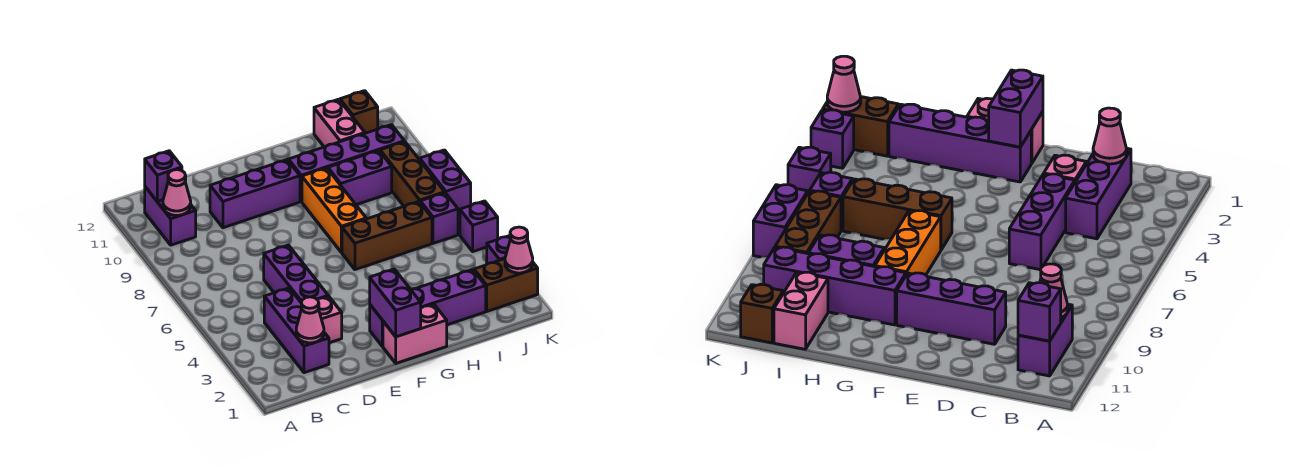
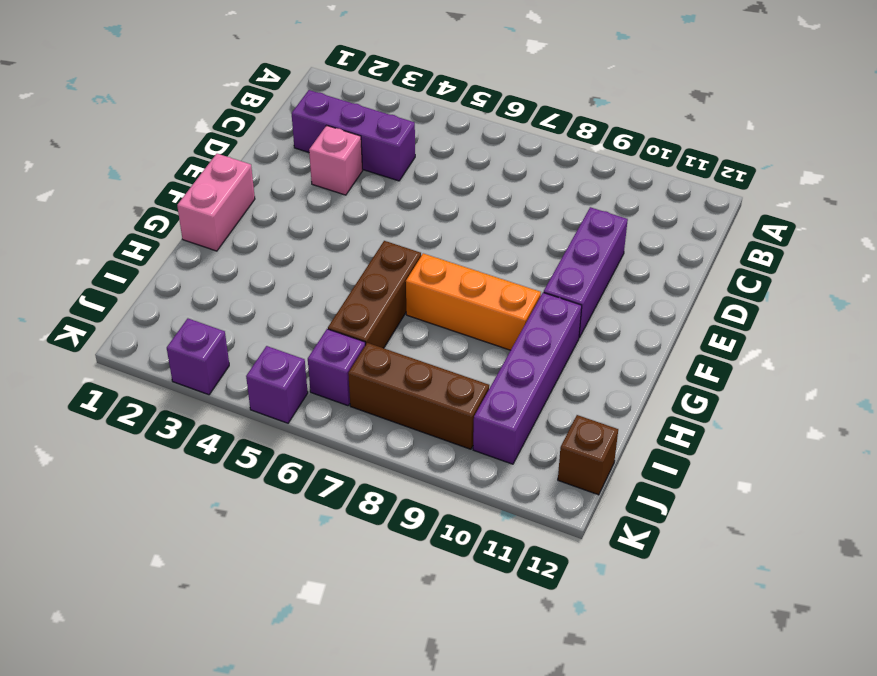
none -> purple brick B10:B11 level 1
none -> purple brick D4:D6 level 1
none -> purple brick F2:I2 level 1

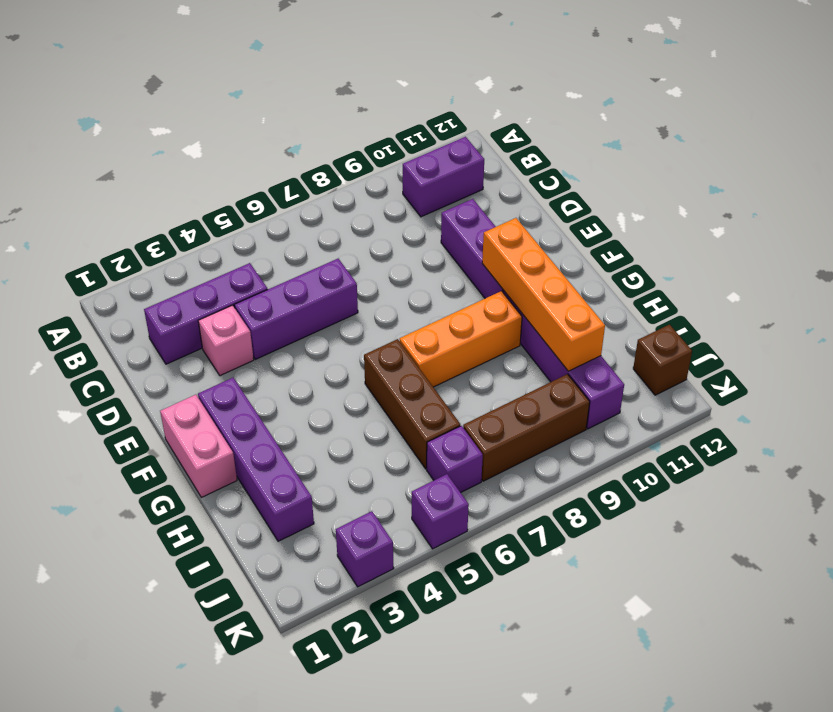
orange brick F10:I10 level 2 -> none
none -> purple brick H9:I9 level 1
none -> pink brick I11:I12 level 1
none -> brown brick J2:K2 level 1

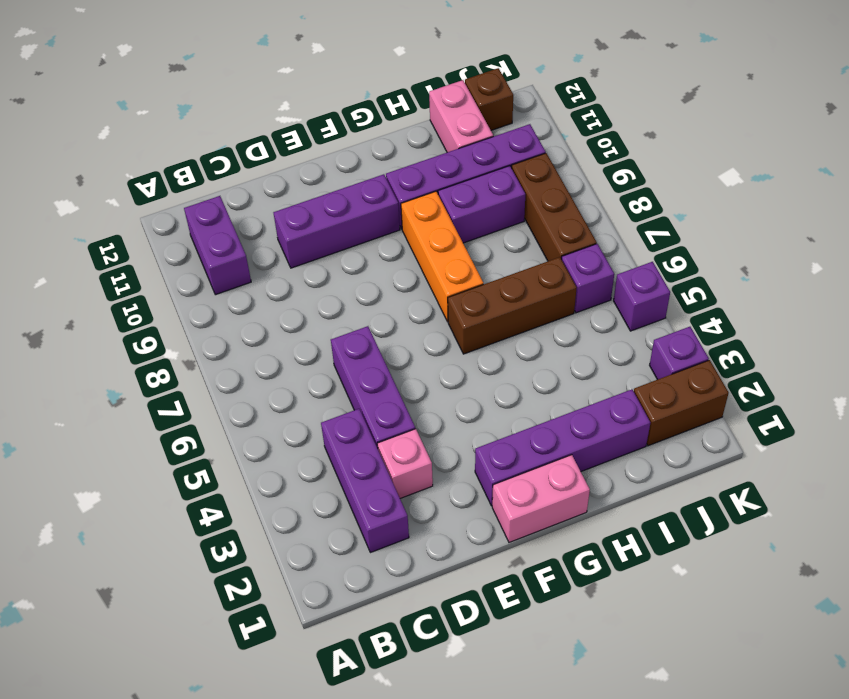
none -> purple brick K7:K8 level 1
none -> pink cone B10 level 2
none -> purple brick B11 level 2

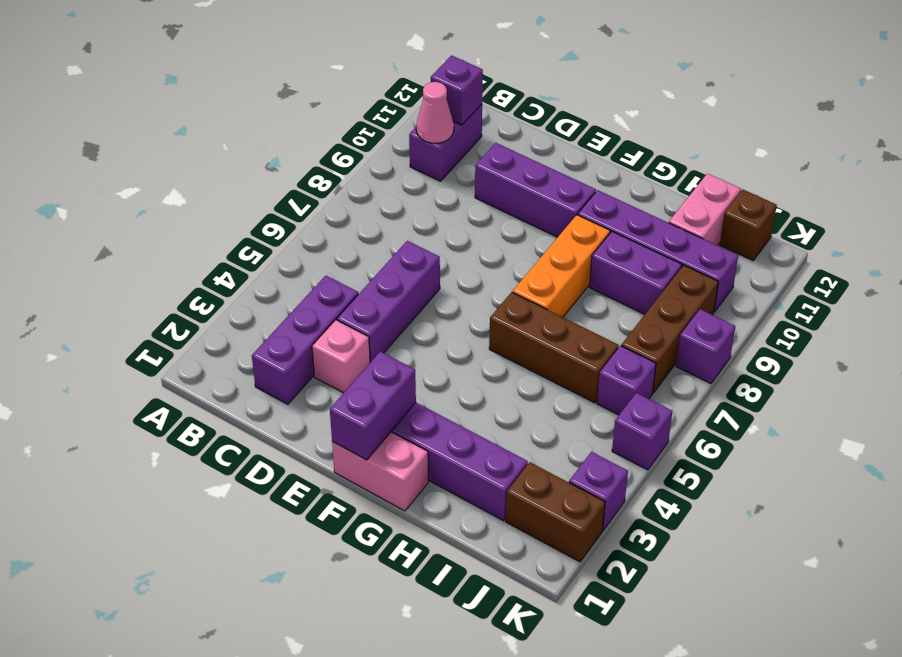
purple brick K8 level 1 -> purple brick K7:K8 level 1
none -> pink cone C2 level 2
none -> pink cone K2 level 2

